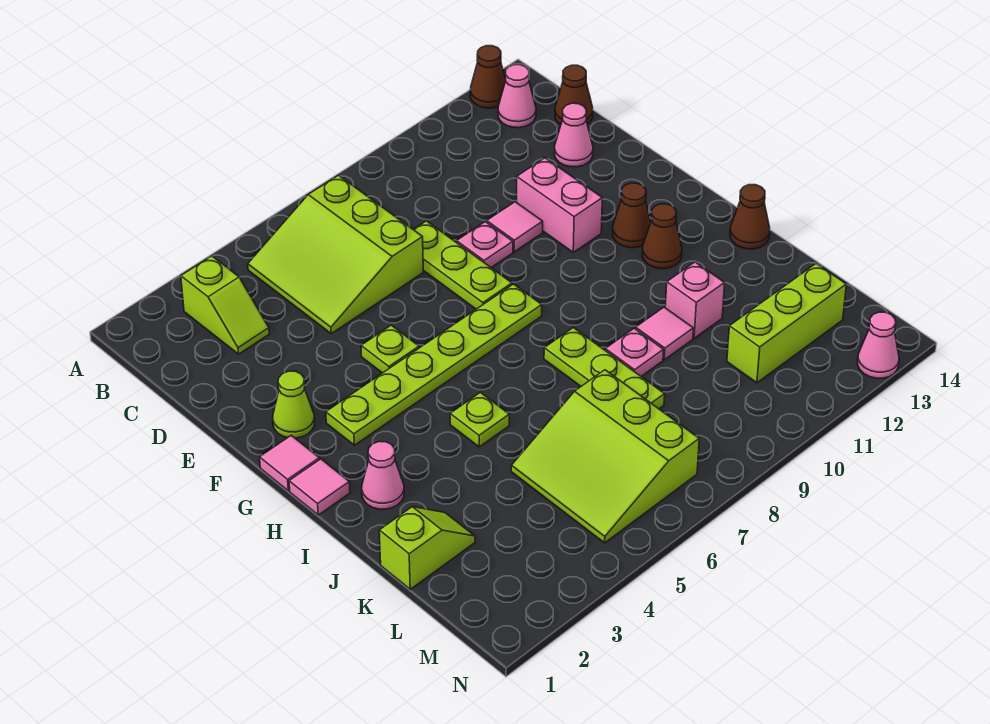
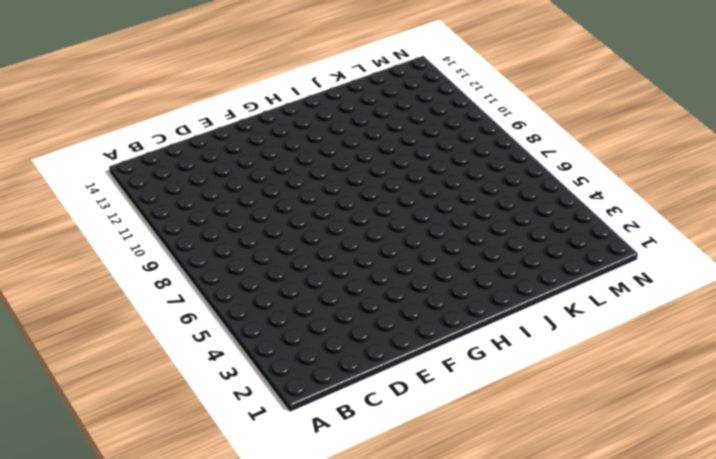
none -> brown cone A13 level 1
none -> lime slope B3:C3 level 1 top B
none -> lime slope B5:D7 level 1 top 7

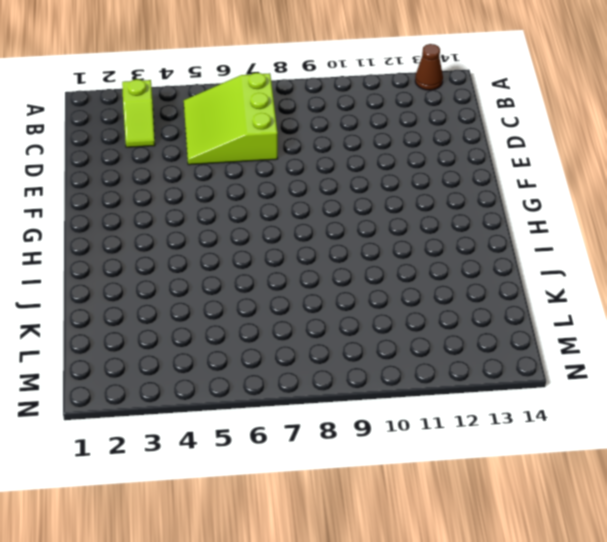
none -> pink cone B13 level 1
none -> brown cone C14 level 1
none -> lime plate D8:F8 level 1

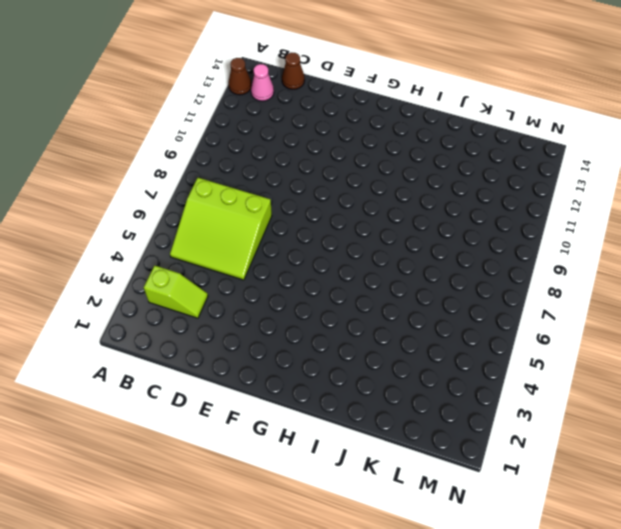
none -> lime plate D8:F8 level 1
none -> pink cone D13 level 1
none -> pink plate E9 level 1

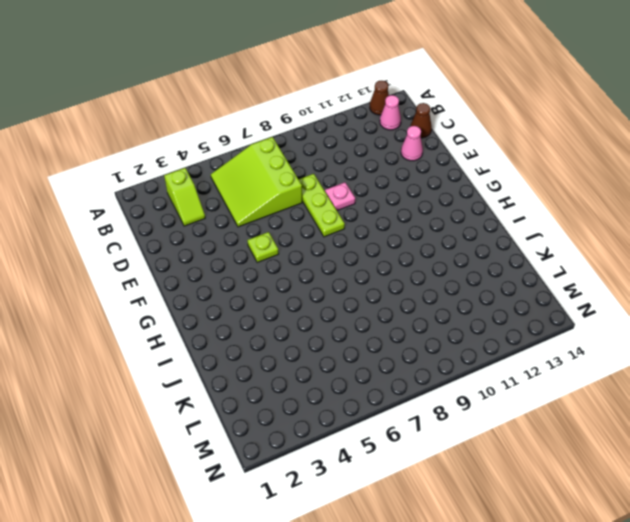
none -> pink tile E10 level 1
none -> pink brick E11:F11 level 1
none -> lime cone F2 level 1

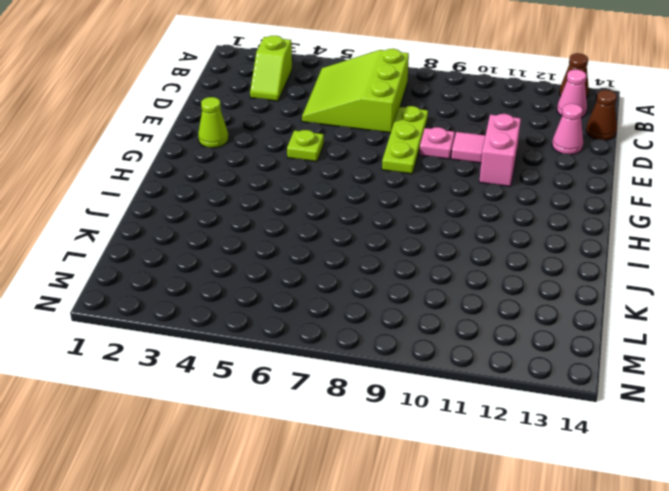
none -> pink tile G1 level 1
none -> lime plate G3:G8 level 1
none -> brown cone G12 level 1

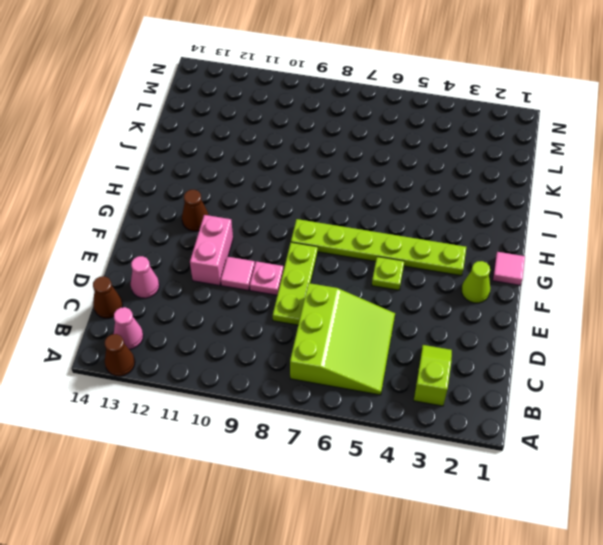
none -> pink tile H1 level 1
none -> brown cone H12 level 1
none -> pink cone I2 level 1

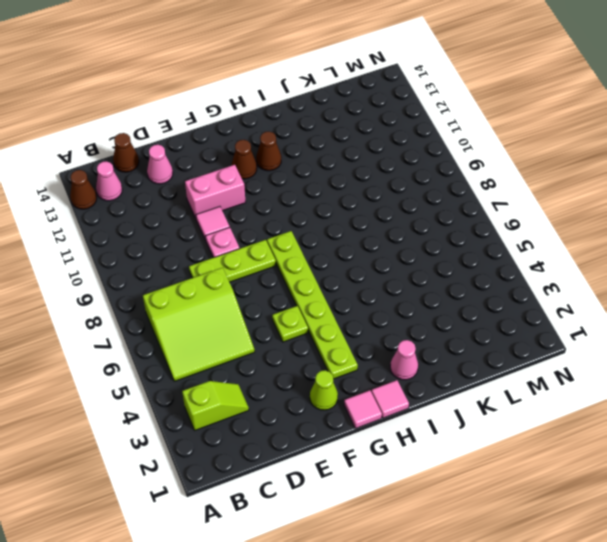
none -> lime plate I5 level 1
none -> lime plate I8:K8 level 1
none -> brown cone I14 level 1

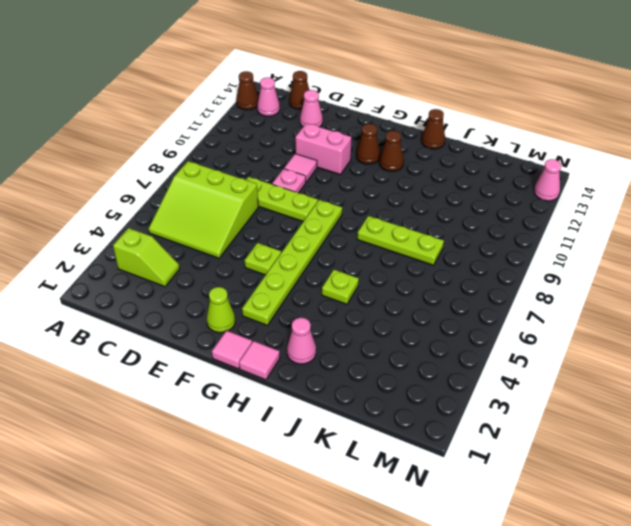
none -> pink plate J9 level 1
none -> pink tile J10 level 1
none -> pink brick J11 level 1

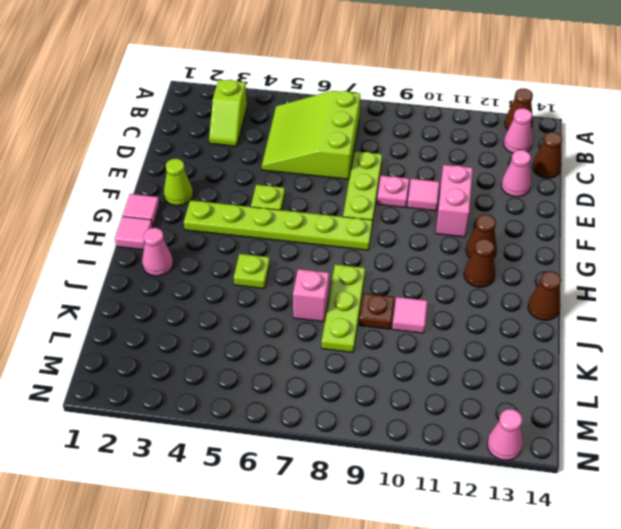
pink brick J7 level 1 -> pink brick J11 level 1
brown plate J9 level 1 -> pink plate J9 level 1
none -> lime slope K1:K2 level 1 top 1
none -> lime slope K5:M7 level 1 top 7
none -> lime brick L11:L13 level 1

